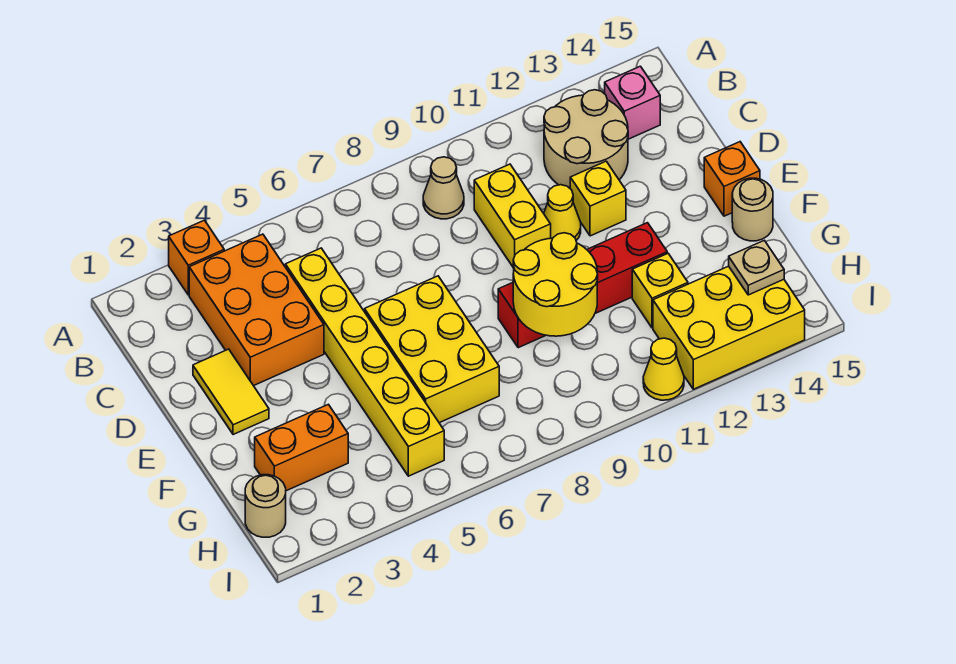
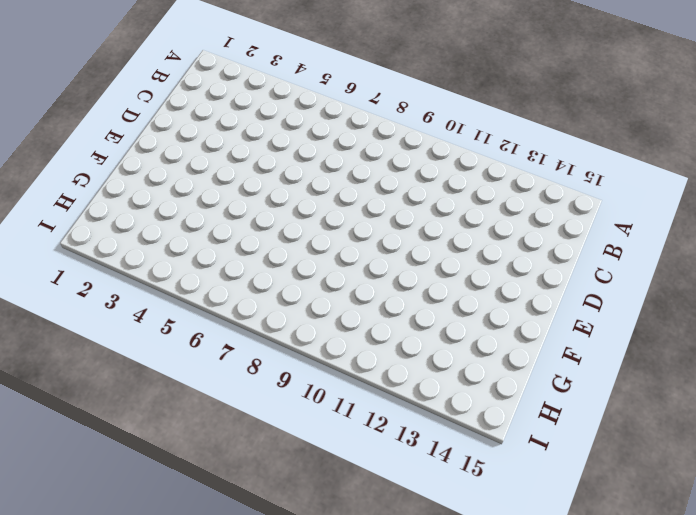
none -> orange brick A3 level 1
none -> orange brick B3:D4 level 1
none -> tan cone B9 level 1

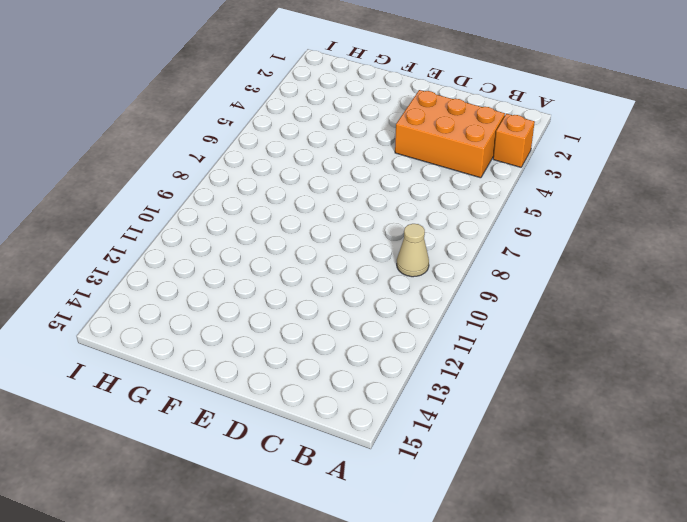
none -> tan round brick B12:C13 level 1
none -> pink brick B14 level 1
none -> yellow brick C5:H5 level 1

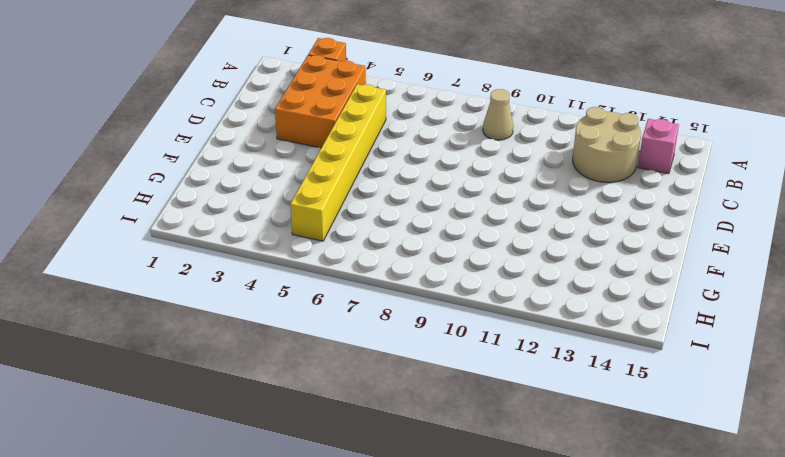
none -> yellow brick C10:D10 level 1
none -> yellow tile D2:E2 level 1
none -> yellow cone D11 level 1

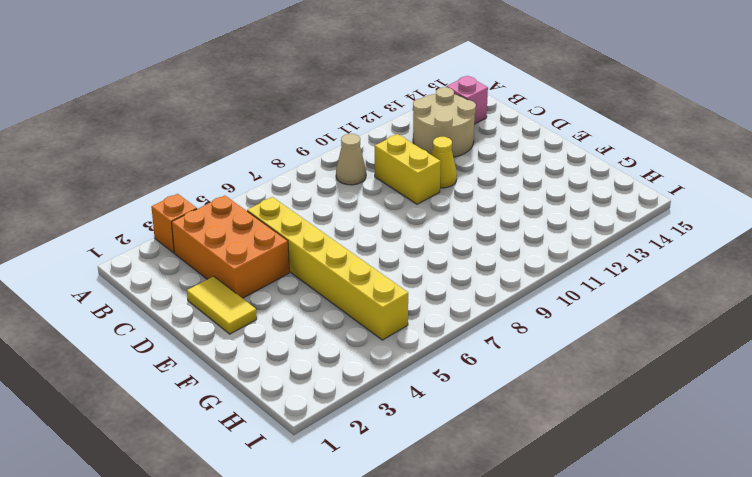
none -> yellow brick D12 level 1
none -> yellow brick E6:G7 level 1
none -> orange brick E15 level 1

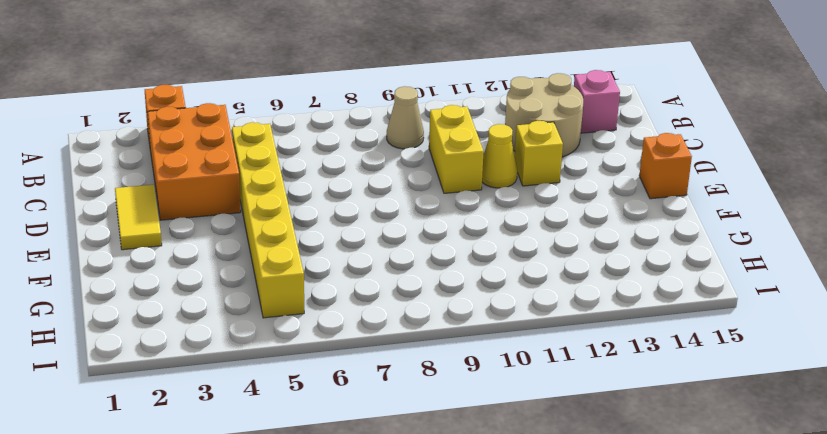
none -> yellow brick E6:G7 level 1
none -> red brick F9:F12 level 1
none -> tan round brick F15 level 1

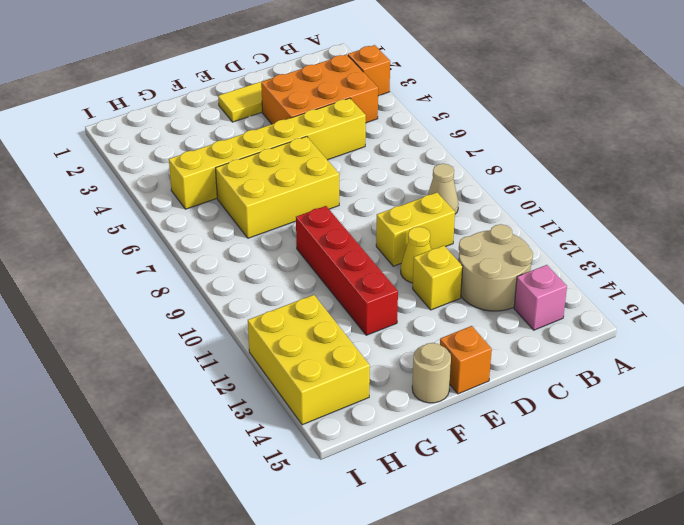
none -> orange brick G2:G3 level 1
none -> yellow brick G12 level 1
none -> tan round brick H1 level 1

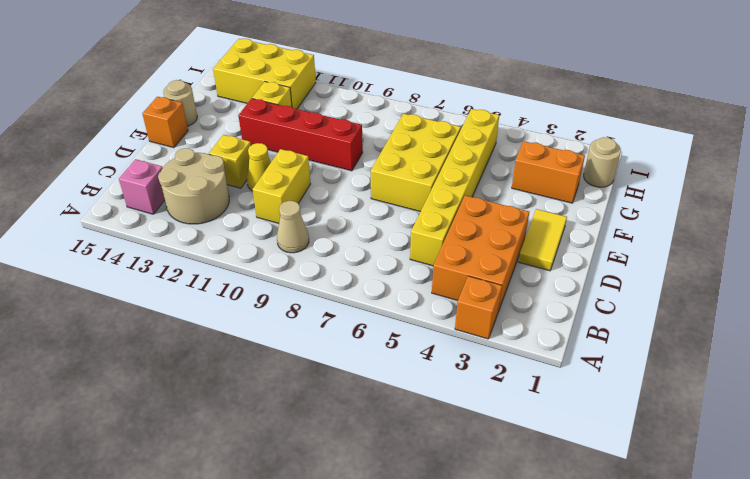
none -> yellow cone I11 level 1
none -> yellow round brick F9:G10 level 2
none -> tan plate H14 level 2

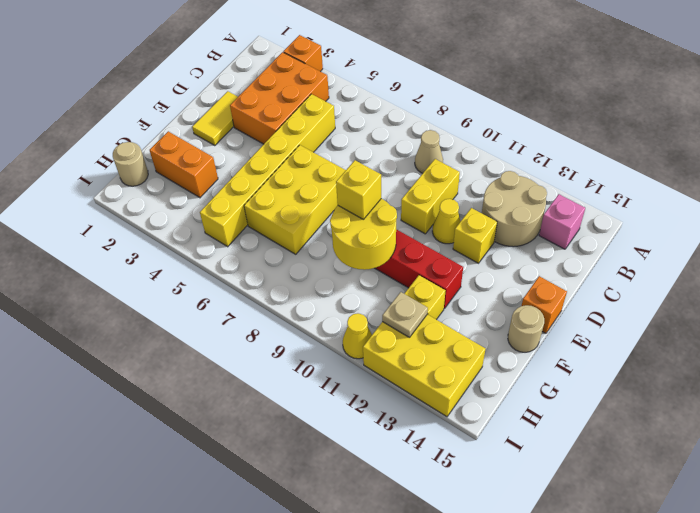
yellow brick F9 level 3 -> none
tan plate H12 level 2 -> tan plate H14 level 2

